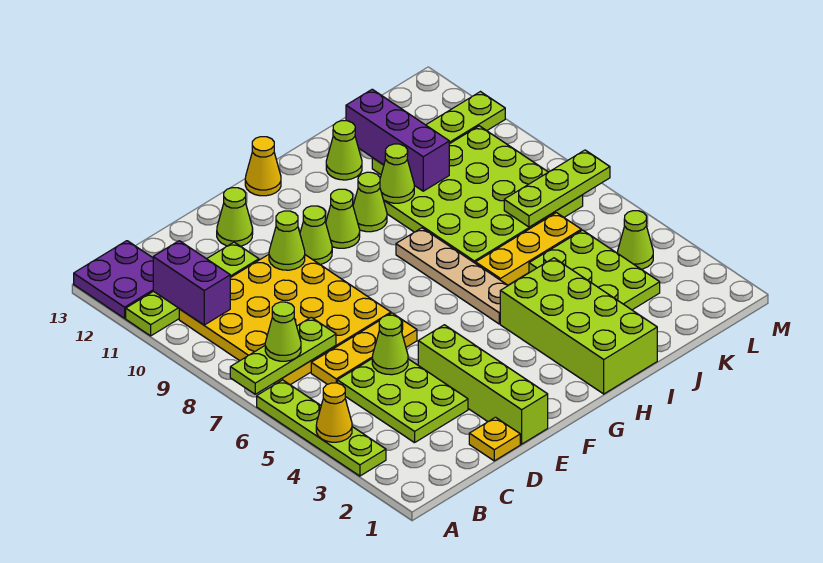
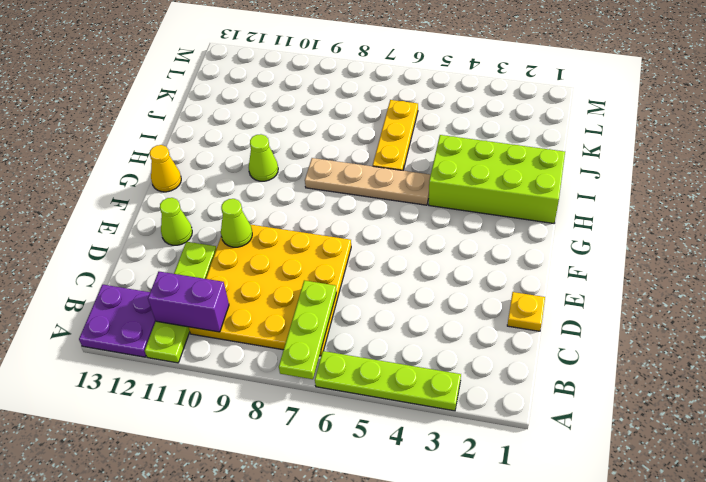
none -> lime plate C3:D5 level 1
none -> yellow plate C6:E6 level 1
none -> lime brick E1:E4 level 1
none -> lime cone F10 level 1

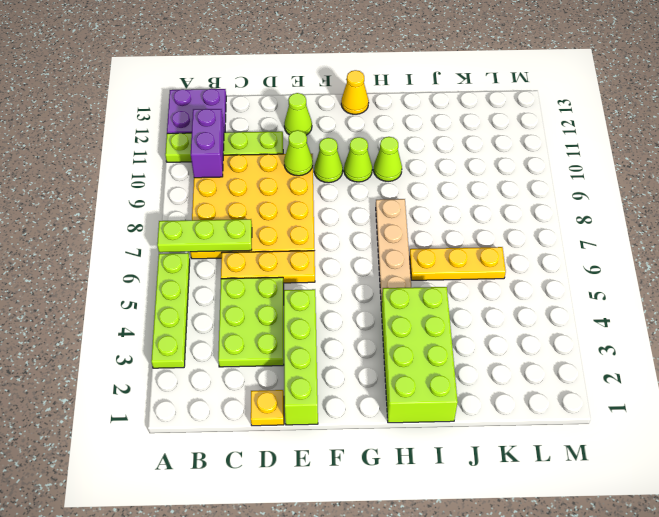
none -> lime plate I7:L10 level 1
none -> lime cone I12 level 1
none -> lime plate J3:K5 level 1
none -> lime plate J11:M11 level 1

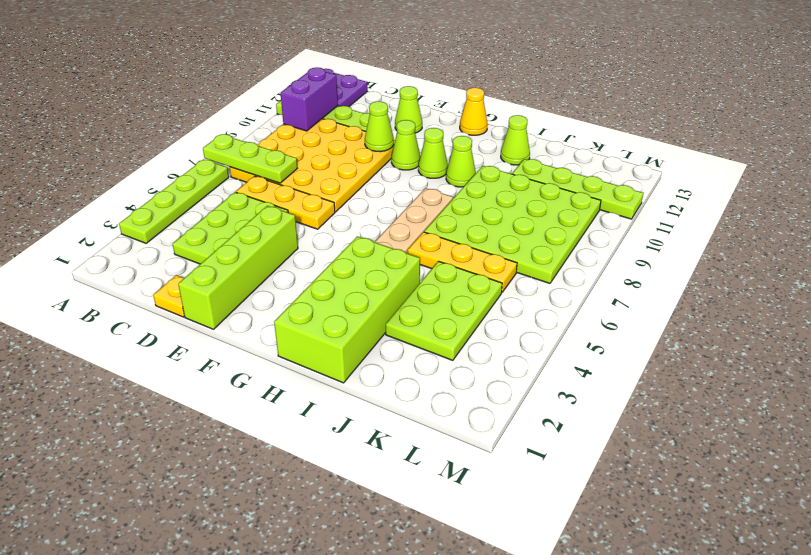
none -> lime cone L4 level 1
none -> yellow cone A4 level 2
none -> lime cone D5 level 2
none -> lime cone I10 level 2

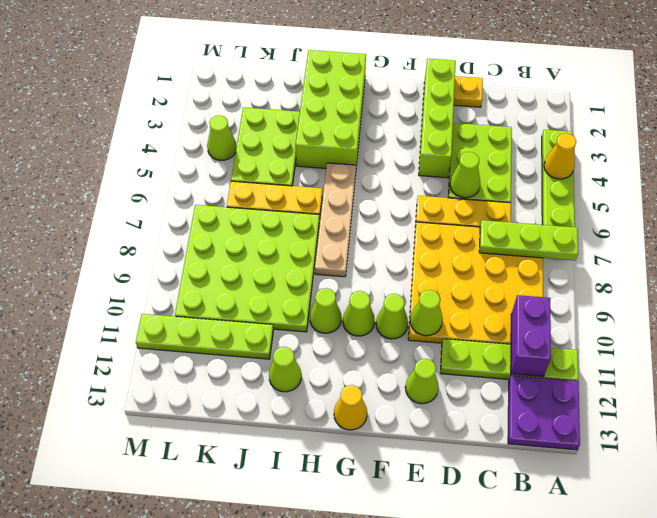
none -> lime cone I10 level 2
none -> purple brick J10:J12 level 2
none -> lime plate K7:M7 level 2
none -> lime cone B7 level 3

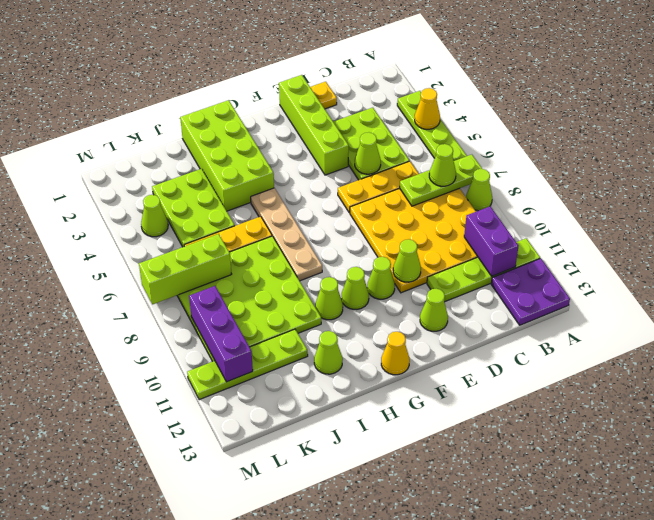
lime cone A8 level 1 -> lime cone I10 level 2
lime brick K7:M7 level 2 -> lime plate K7:M7 level 2
purple brick L9:L11 level 2 -> purple brick J10:J12 level 2

